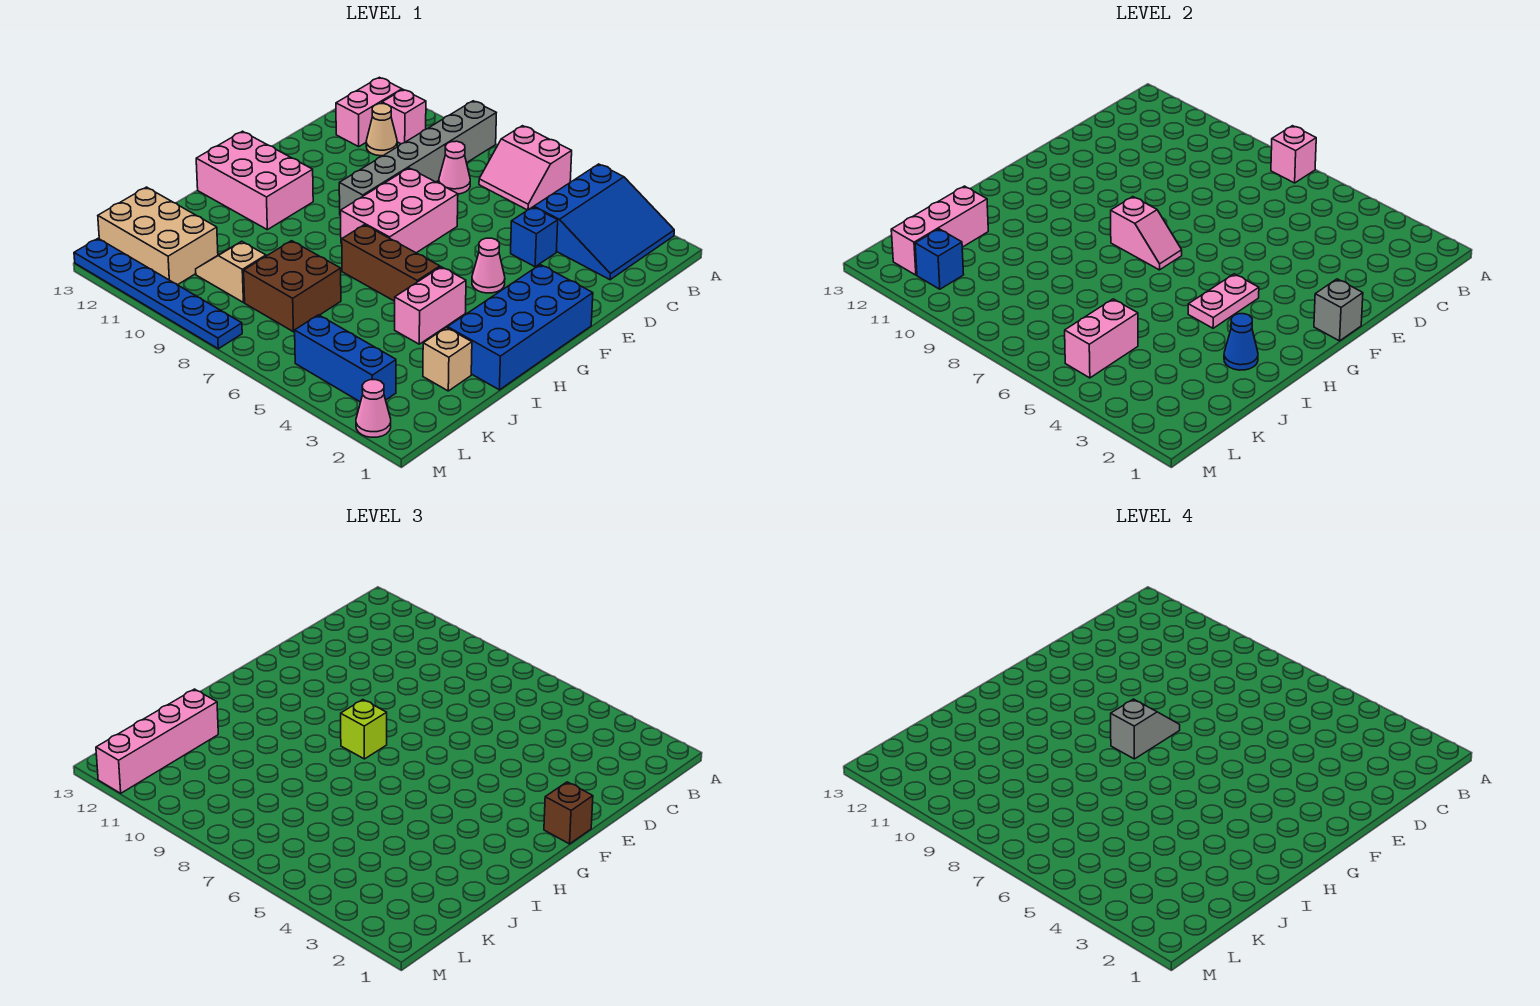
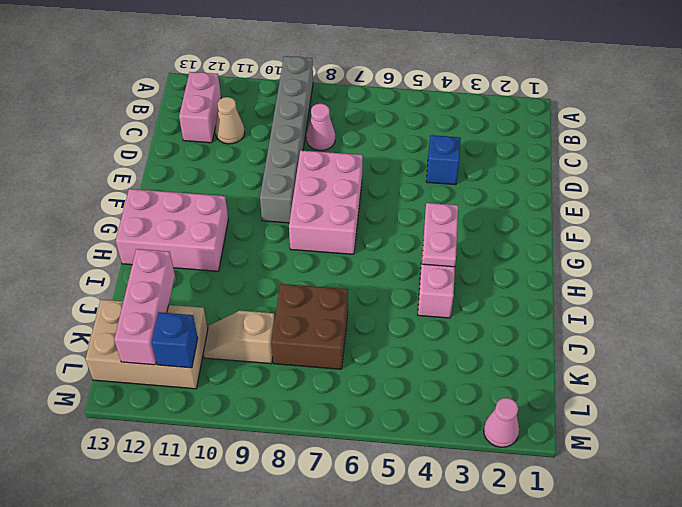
none -> blue slope A2:C4 level 1 top 4
none -> pink slope A6:B7 level 1 top A
none -> pink brick B11 level 1
none -> blue brick F1:I2 level 1

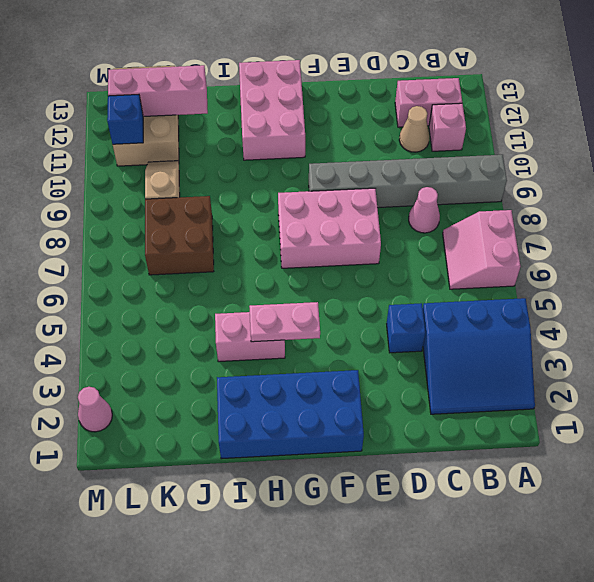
none -> pink cone F4 level 1
none -> brown brick H5:H7 level 1
none -> tan brick J2 level 1
none -> blue brick L3:L5 level 1

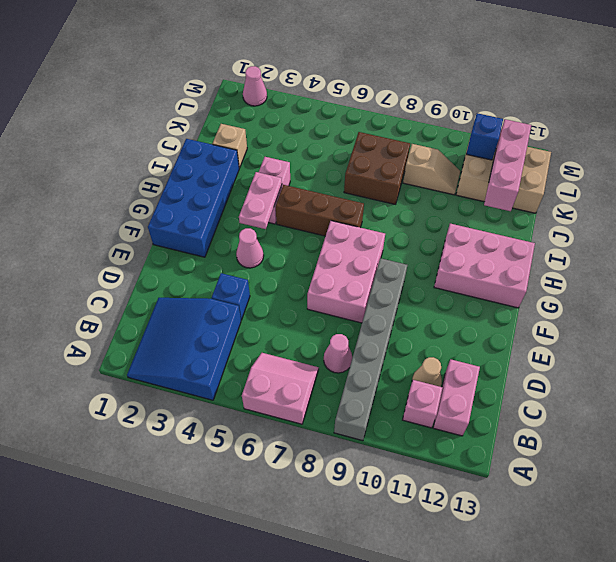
none -> blue brick L3:L5 level 1
none -> blue plate M8:M13 level 1
none -> pink brick A7 level 2
none -> grey brick F1 level 2

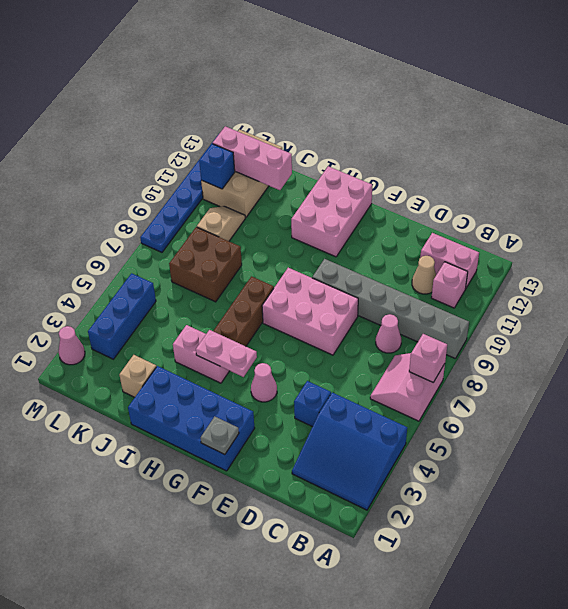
grey plate F1 level 2 -> grey brick F1 level 2
none -> pink slope G7:G8 level 2 top 8
none -> blue cone I2 level 2
none -> pink brick K5:L5 level 2
none -> brown brick F1 level 3

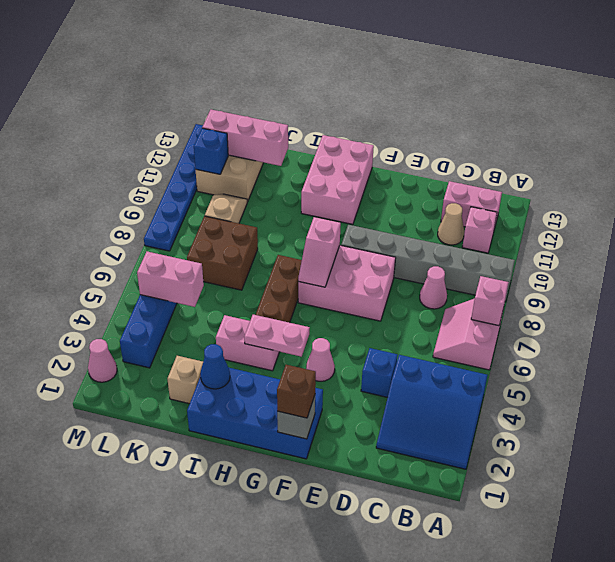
none -> lime brick G8 level 3
none -> pink brick J12:M12 level 3
none -> grey slope F8:G8 level 4 top G

